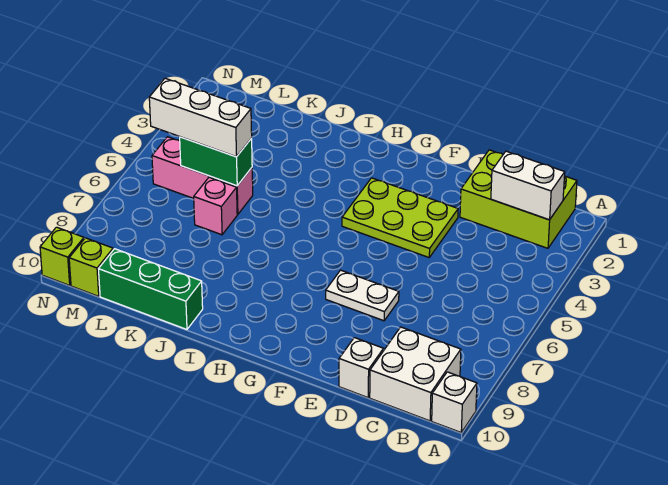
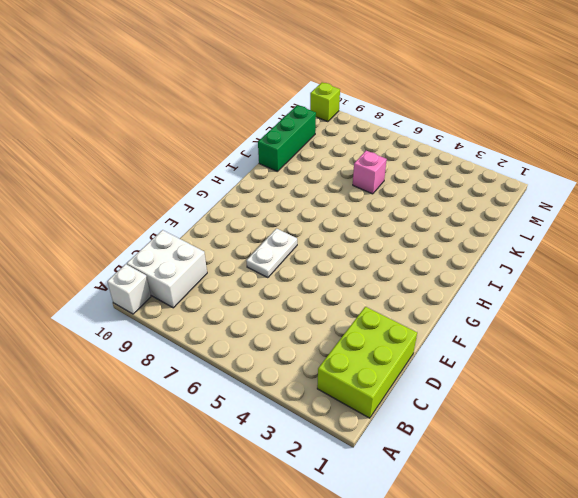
none -> white brick D10 level 1
none -> lime plate E3:G4 level 1
none -> pink brick K5:M5 level 1

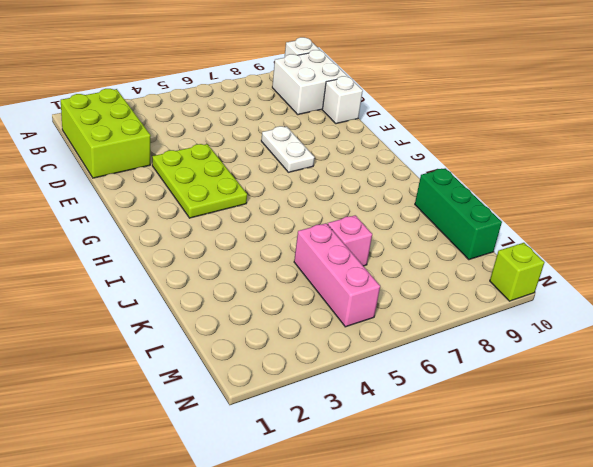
none -> lime brick M10 level 1
none -> white brick B2:C2 level 2
none -> green brick K5:L5 level 2

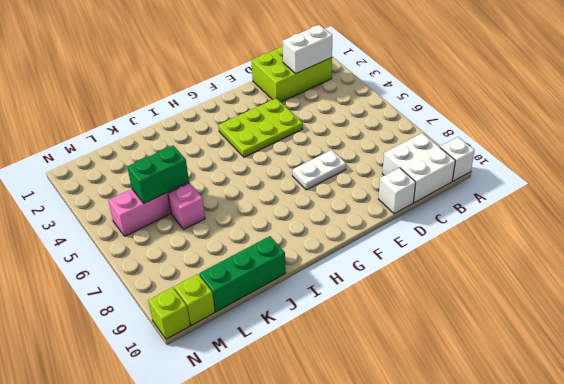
none -> white brick K5:M5 level 3

